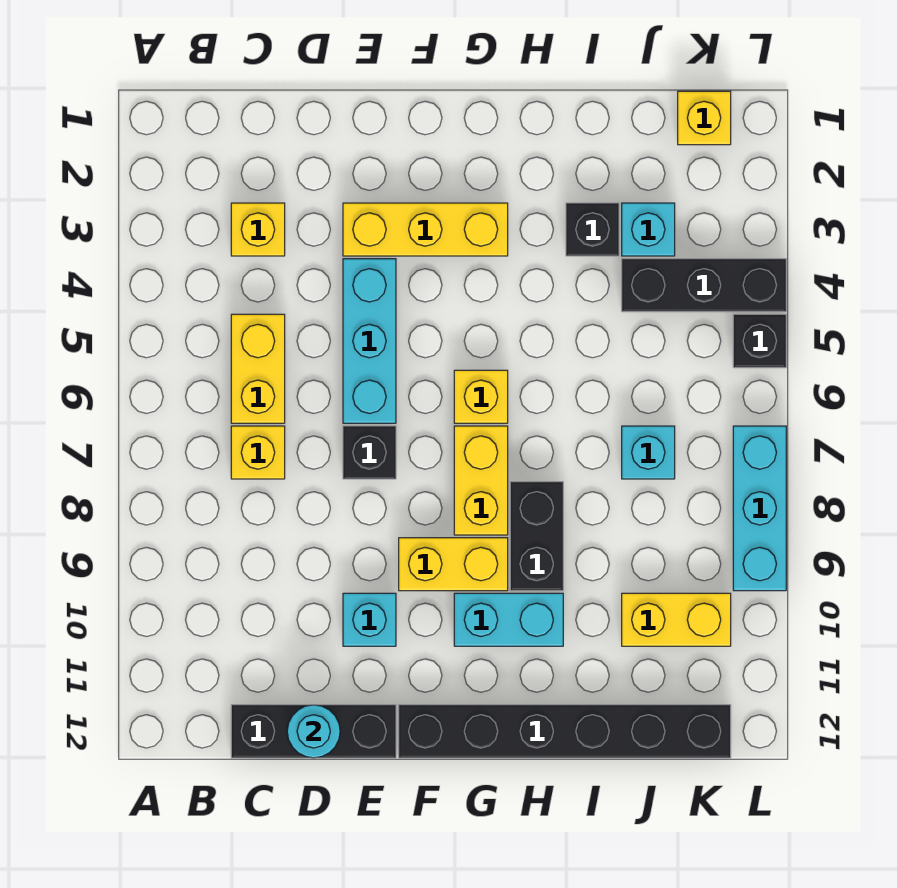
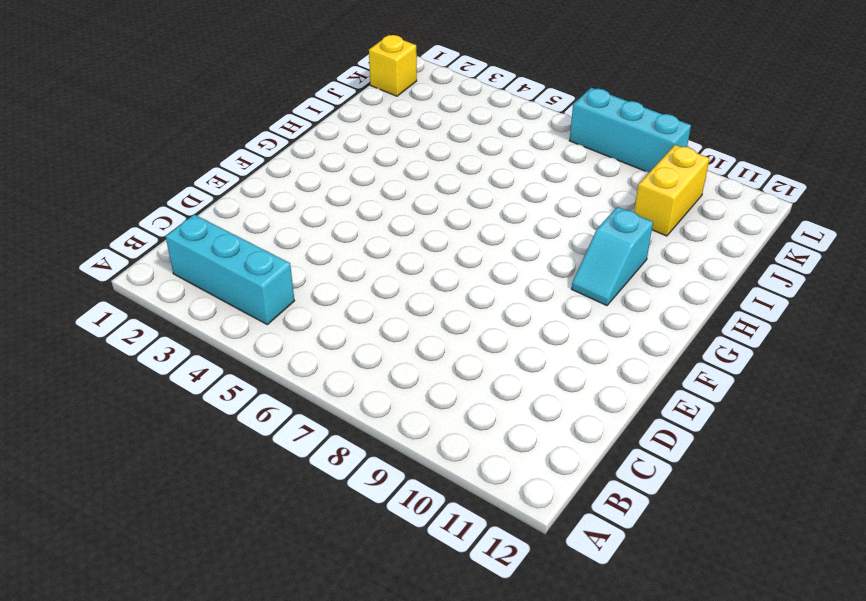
cyan brick B2:B4 level 1 -> cyan brick E4:E6 level 1
cyan slope G10:H10 level 1 top H -> cyan brick G10:H10 level 1
none -> yellow brick C3 level 1
none -> yellow brick C5:C6 level 1
none -> yellow brick C7 level 1

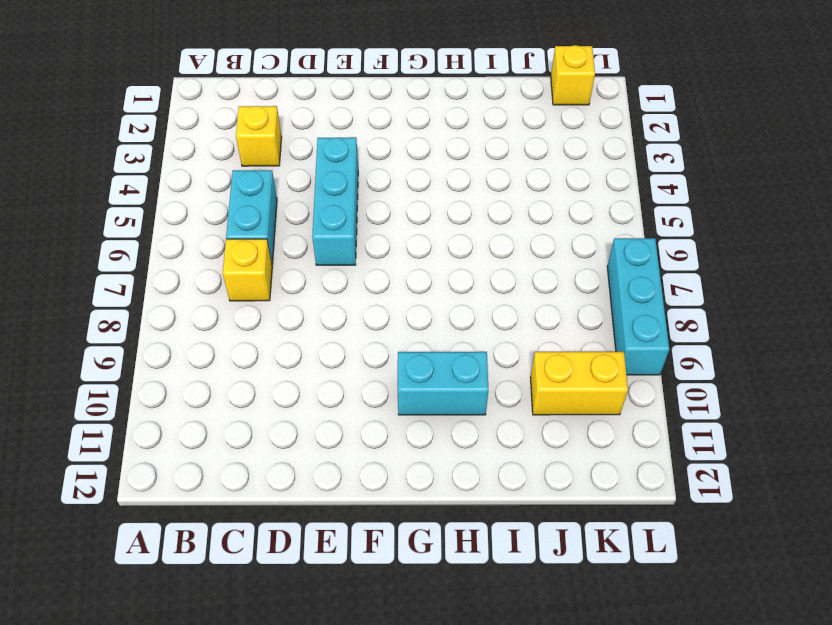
cyan brick C5:C6 level 1 -> yellow brick C5:C6 level 1
none -> black brick C12:E12 level 1
none -> yellow brick E3:G3 level 1
none -> black brick E7 level 1

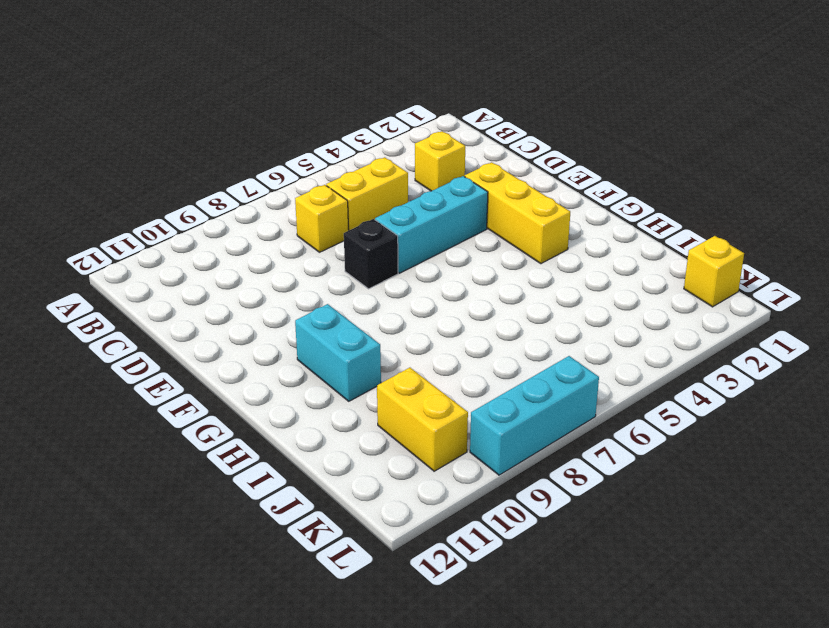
none -> black brick C12:E12 level 1
none -> cyan brick E10 level 1
none -> yellow brick F9:G9 level 1

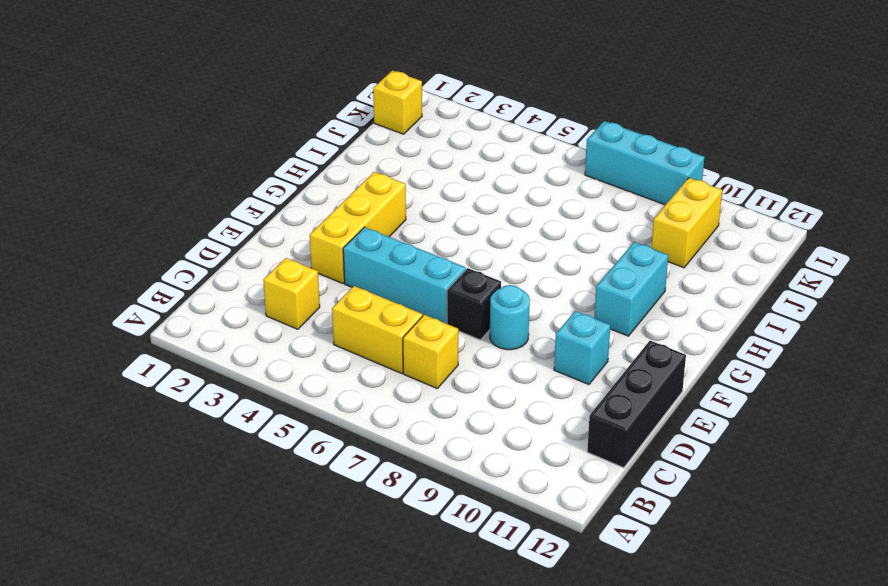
cyan round brick E8 level 1 -> cyan round brick D12 level 2
none -> yellow brick F9:G9 level 1
none -> black brick F12:K12 level 1
none -> yellow brick G6 level 1

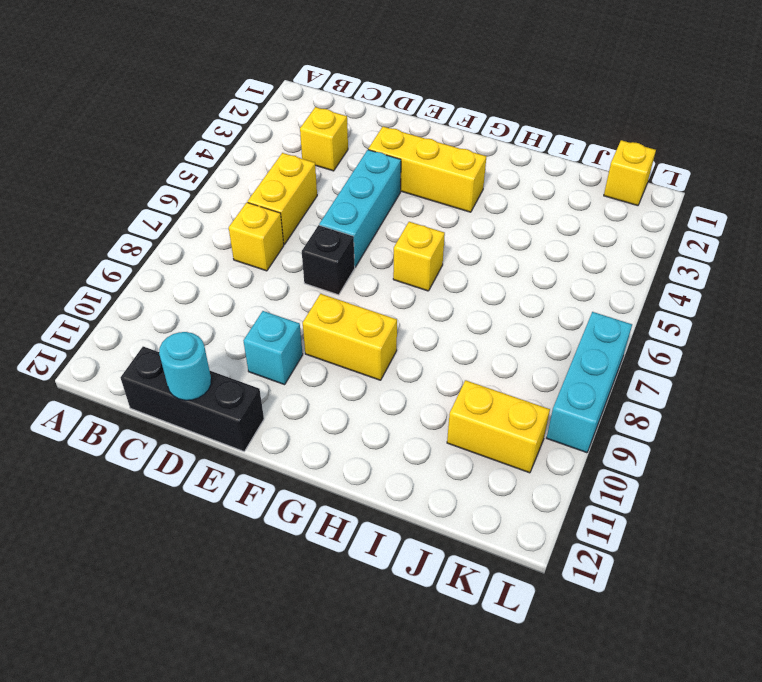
none -> black brick F12:K12 level 1
none -> yellow brick G7:G8 level 1
none -> cyan brick G10:H10 level 1

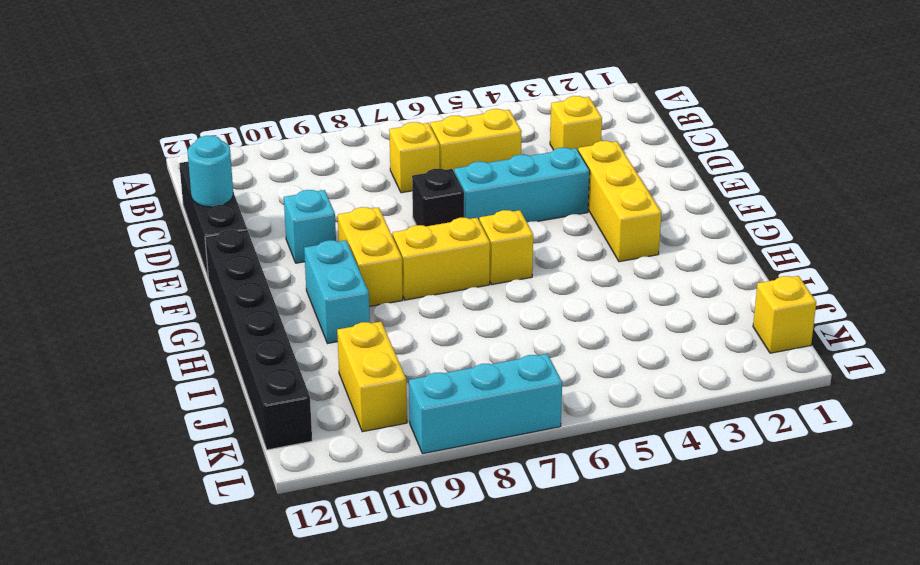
none -> black brick H8:H9 level 1
none -> black brick I3 level 1
none -> cyan brick J3 level 1

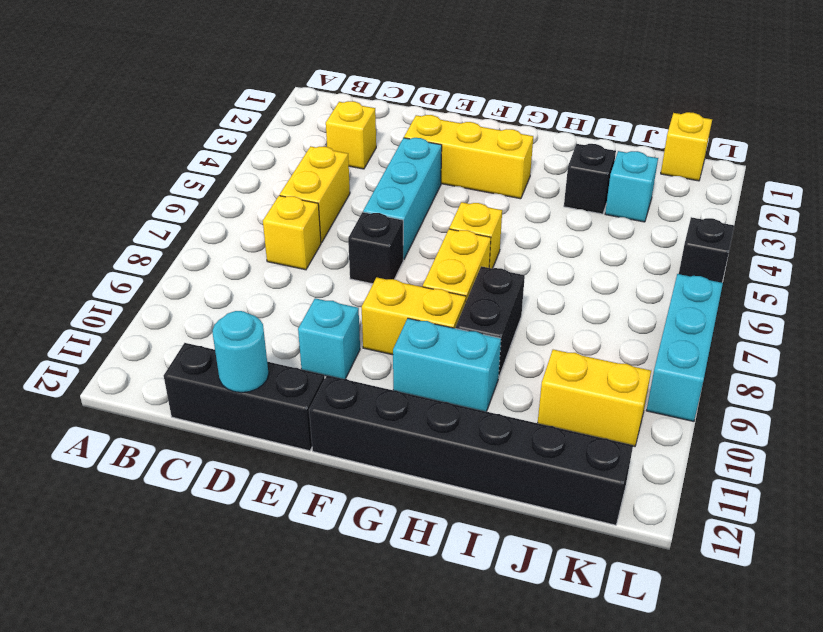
none -> black brick J4:L4 level 1
none -> cyan brick J7 level 1

